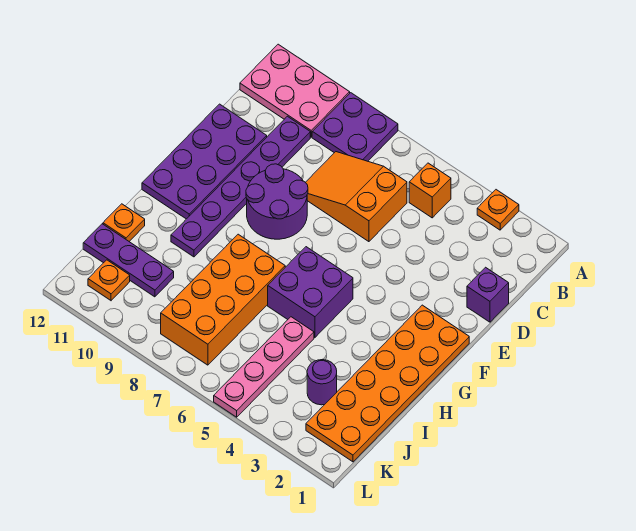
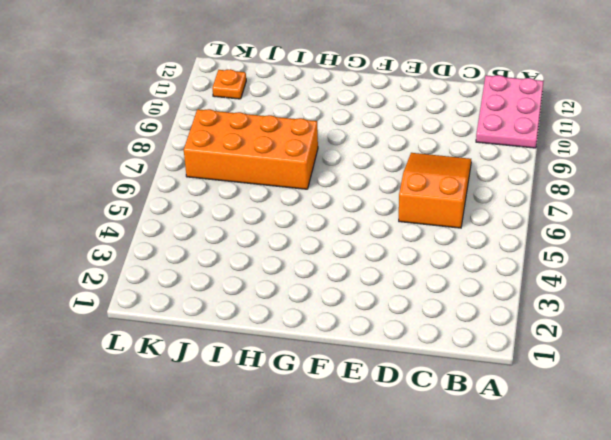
none -> orange plate A3 level 1
none -> purple plate A8:B9 level 1
none -> orange brick B5 level 1

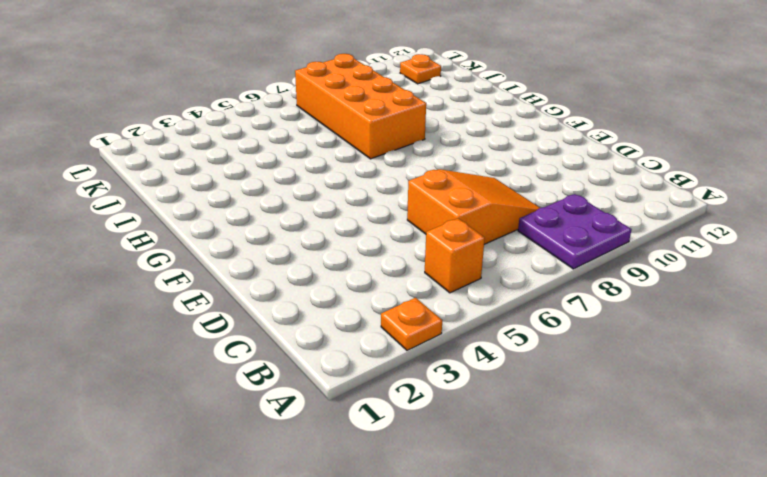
none -> pink plate A10:B12 level 1
none -> purple plate C10:H10 level 1
none -> purple brick D1 level 1

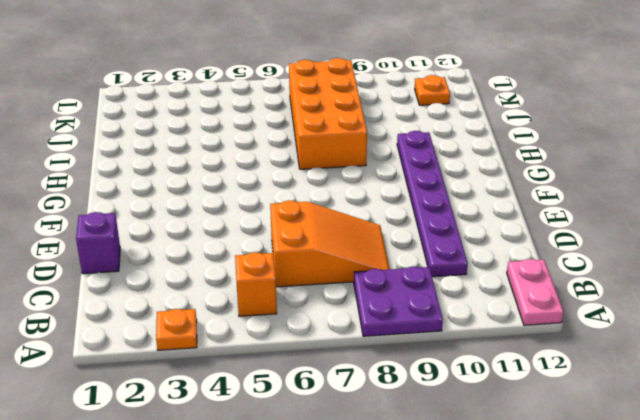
pink plate A12:B12 level 1 -> pink plate A10:B12 level 1
none -> purple plate D11:G12 level 1
none -> purple round brick E8:F9 level 1
none -> orange plate F1:K2 level 1

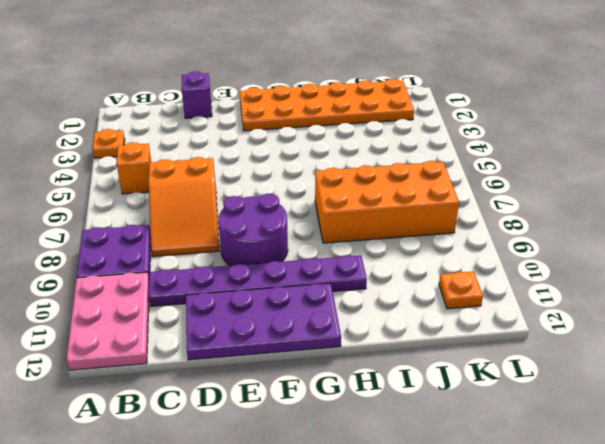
none -> purple brick G5:H6 level 1
none -> pink plate I5:L5 level 1
none -> orange plate I12 level 1

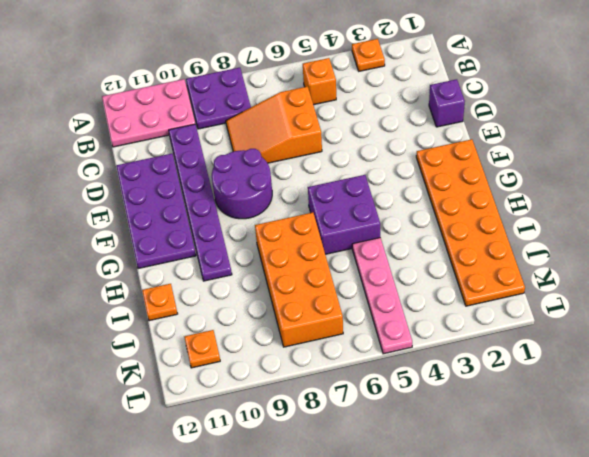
none -> purple round brick J3 level 1
none -> purple plate J10:J12 level 1

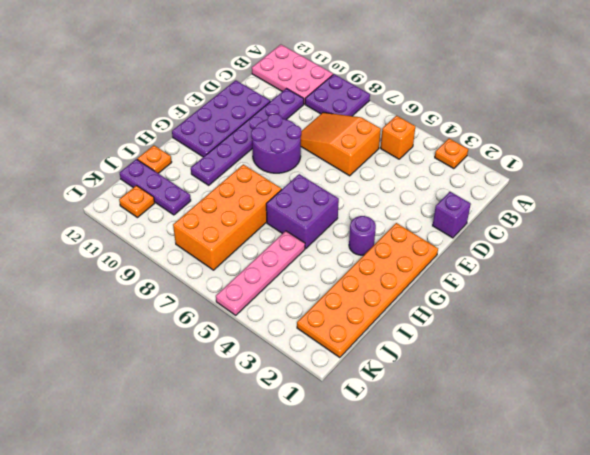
purple round brick G3 level 1 -> purple round brick J3 level 1

